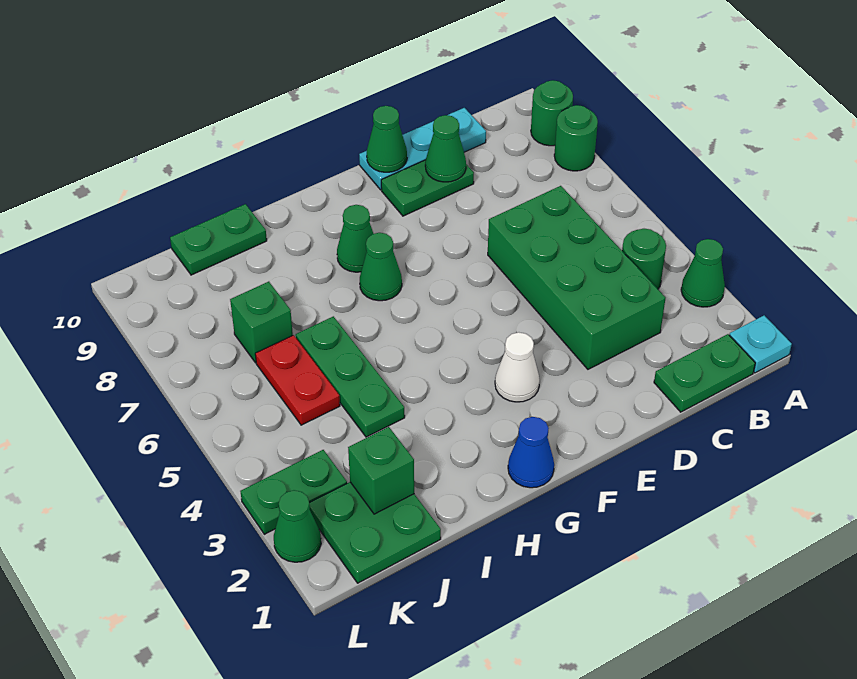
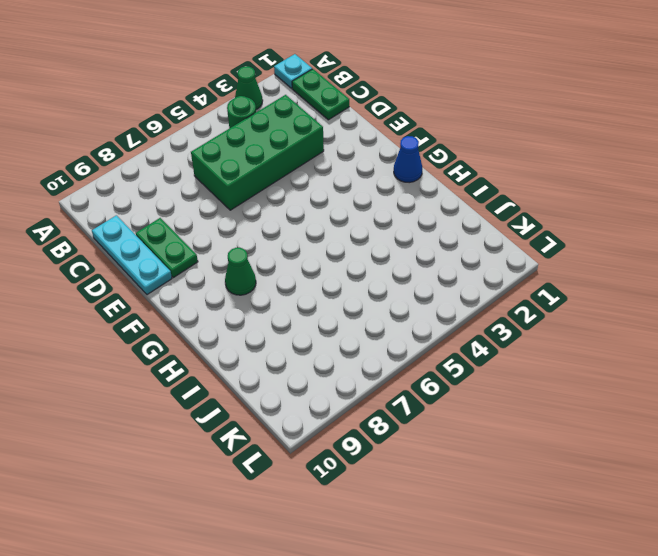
none -> green round brick A8 level 1
none -> green round brick A9 level 1
none -> white cone F3 level 1

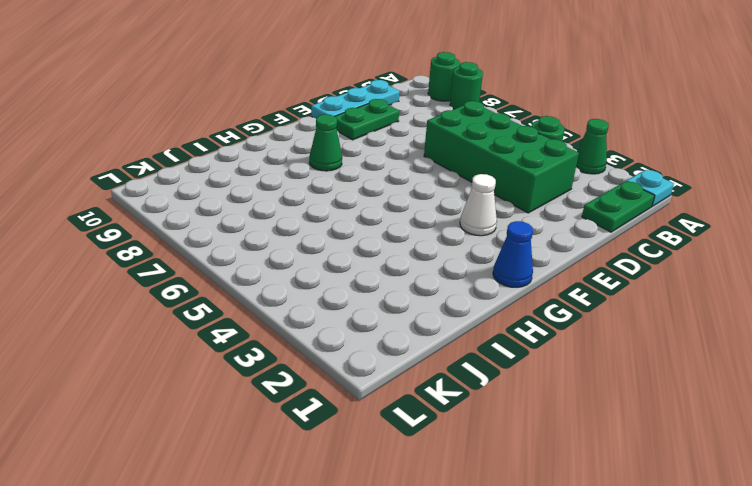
none -> green cone G7 level 1
none -> green plate I4:I6 level 1
none -> green plate I10:J10 level 1

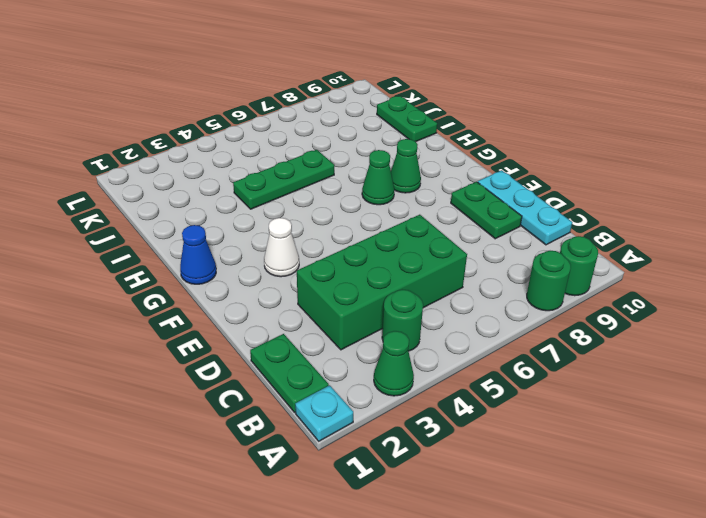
none -> green plate J1:K2 level 1
none -> red plate J5:J6 level 1
none -> green brick J7 level 1

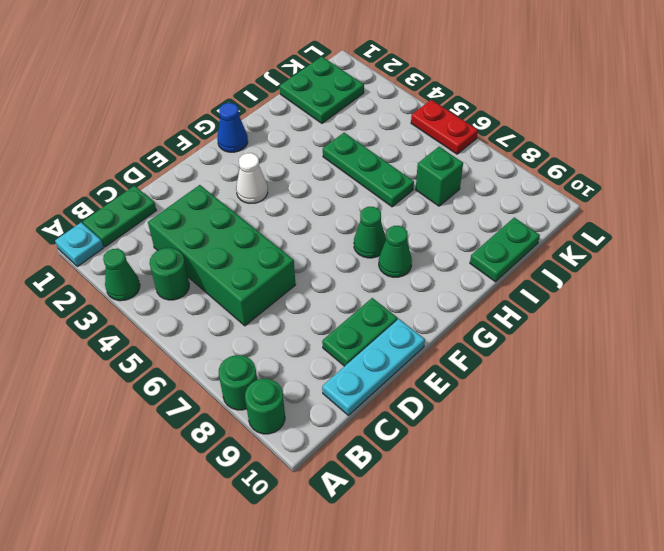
red plate L5:L6 level 1 -> red plate J5:J6 level 1
none -> green plate K3:L3 level 1
none -> green cone L2 level 1
none -> green cone D9 level 2

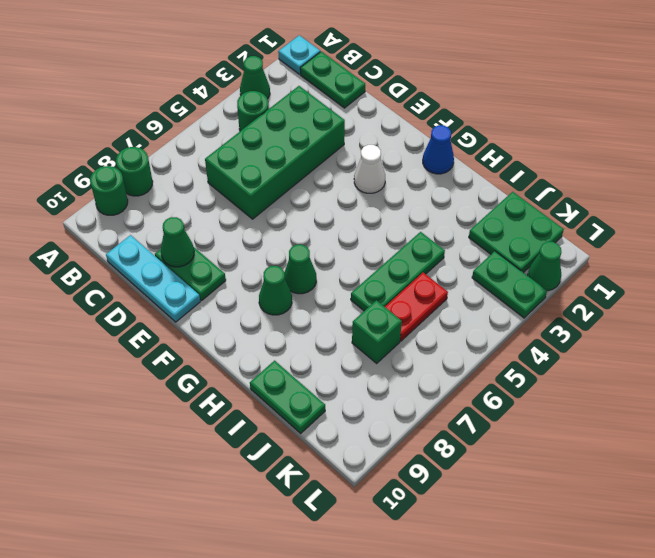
none -> green cone E10 level 2
none -> green brick J2 level 2

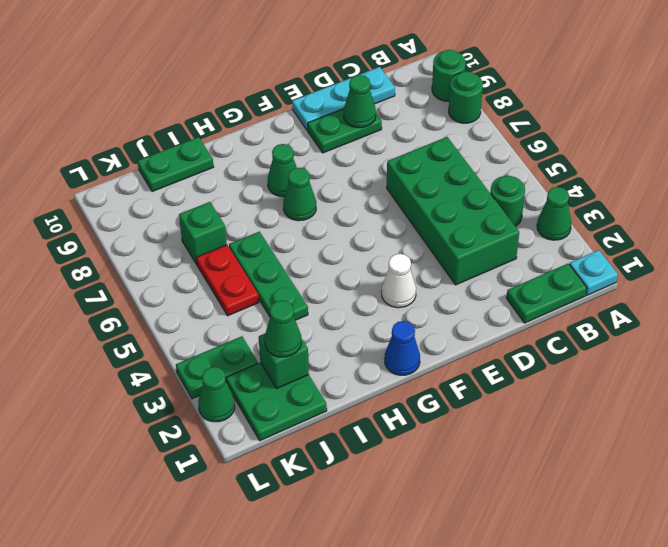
green cone J2 level 3 -> green cone E10 level 2

